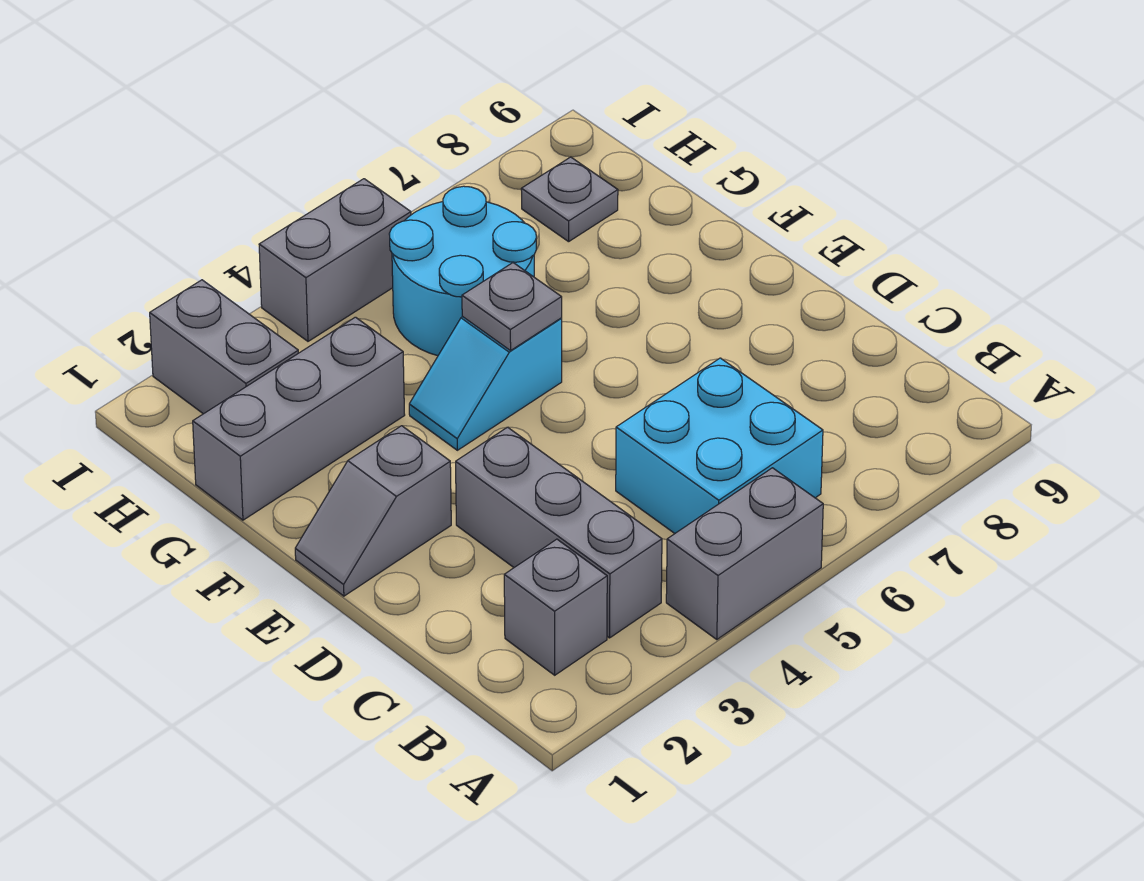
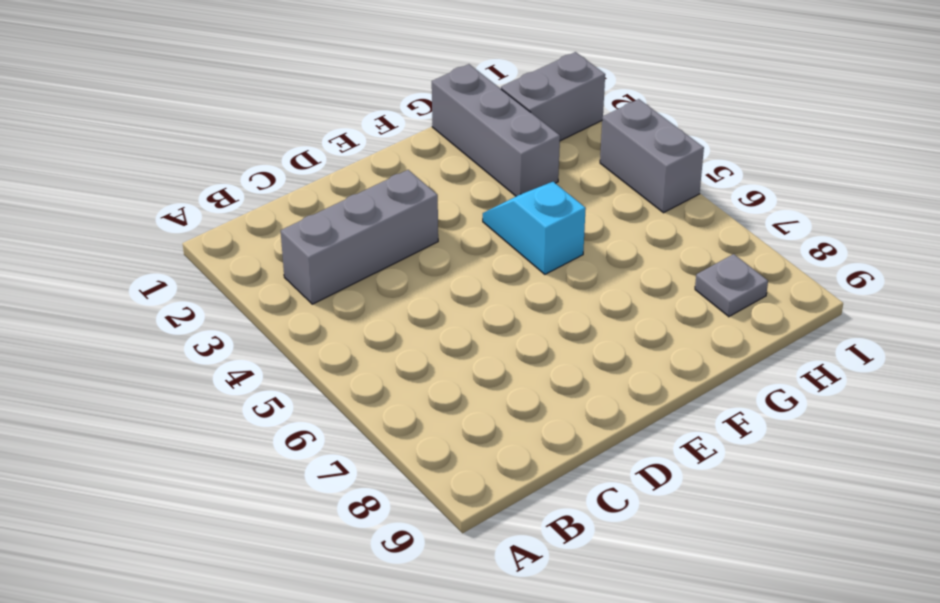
none -> grey brick A4:A5 level 1
none -> grey brick B2 level 1
none -> cyan brick B5:C6 level 1

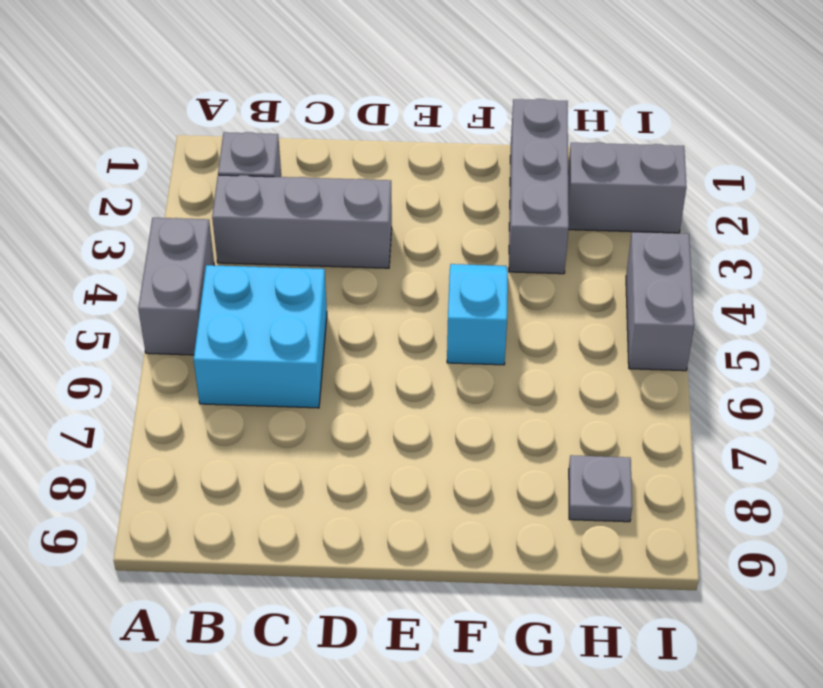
none -> grey slope E1:E2 level 1 top 2
none -> cyan round brick G5:H6 level 1
none -> grey plate F5 level 2

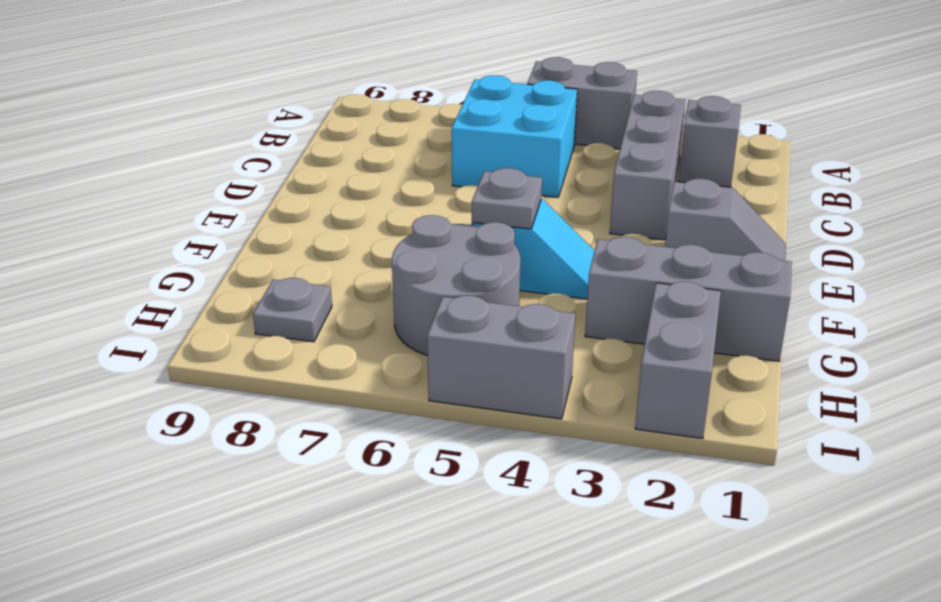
grey round brick G5:H6 level 1 -> cyan round brick G5:H6 level 1

